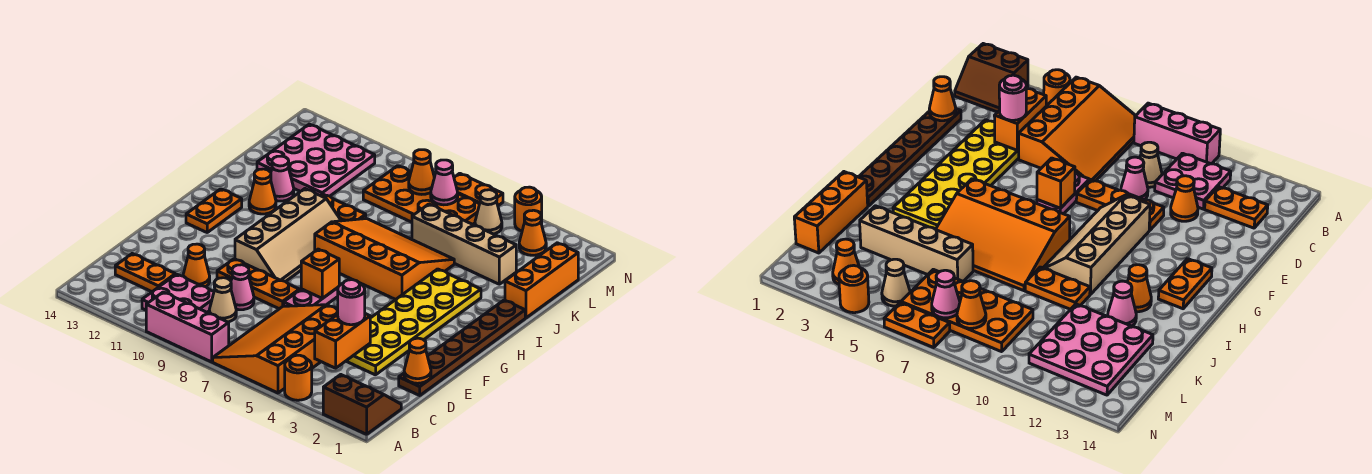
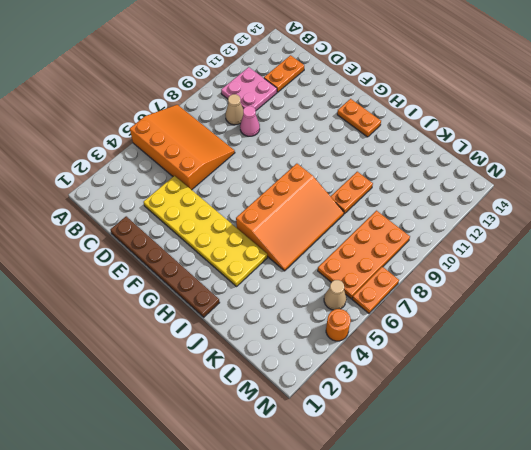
none -> brown slope A1:B2 level 1 top A
none -> orange round brick A4 level 1
none -> pink brick A8:A10 level 1
none -> orange cone D11 level 1

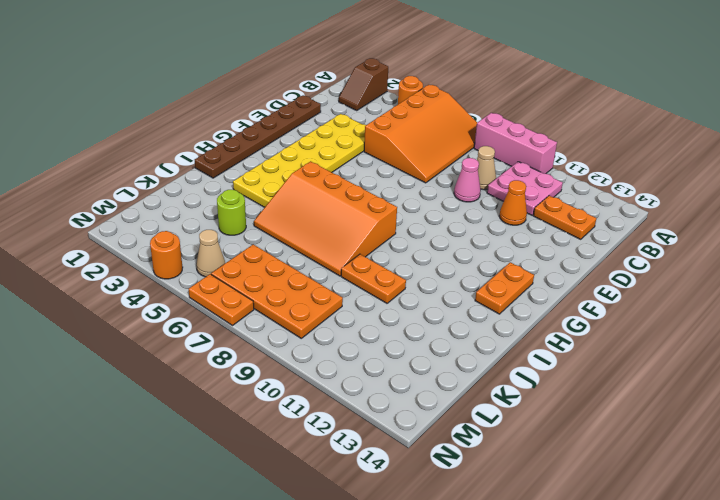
brown slope A2:B2 level 1 top A -> brown slope A1:B2 level 1 top A
lime round brick K4 level 1 -> tan brick K3:K6 level 1
none -> pink plate E7:F7 level 1
none -> orange plate E8:E10 level 1
none -> tan slope F9:I10 level 1 top 10
none -> orange cone I12 level 1

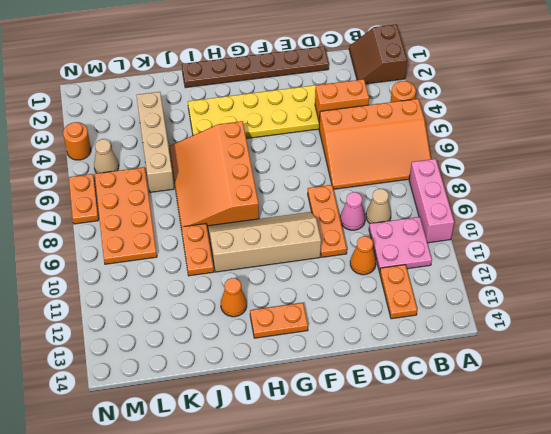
none -> pink plate E7:F7 level 1
none -> orange brick J1:L1 level 1
none -> pink cone J12 level 1
none -> pink plate K11:M13 level 1

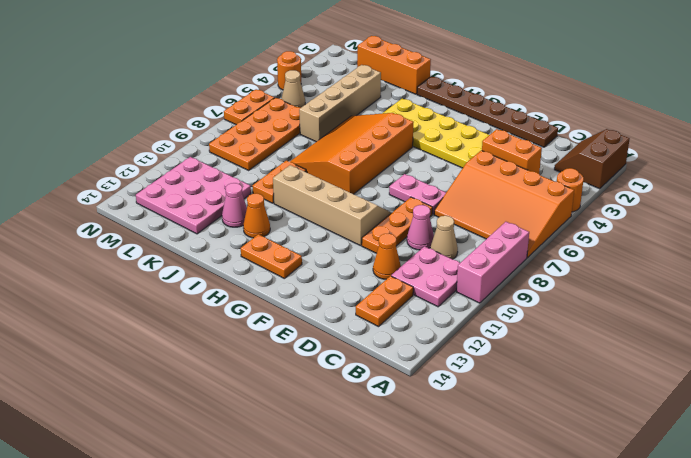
none -> orange cone M3 level 1
none -> orange cone D1 level 2
none -> orange brick F7 level 2
none -> pink cone M7 level 2

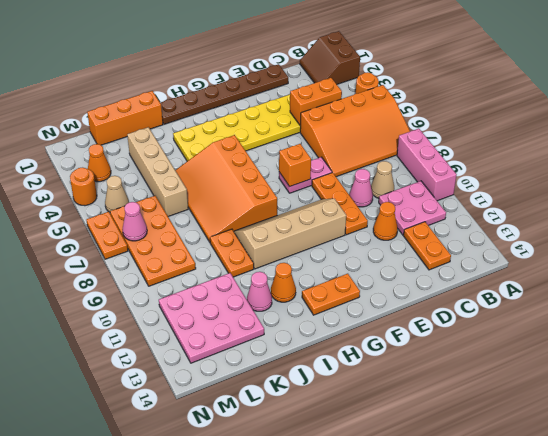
none -> orange cone D1 level 2
none -> orange cone M8 level 2
none -> pink round brick D4 level 3

